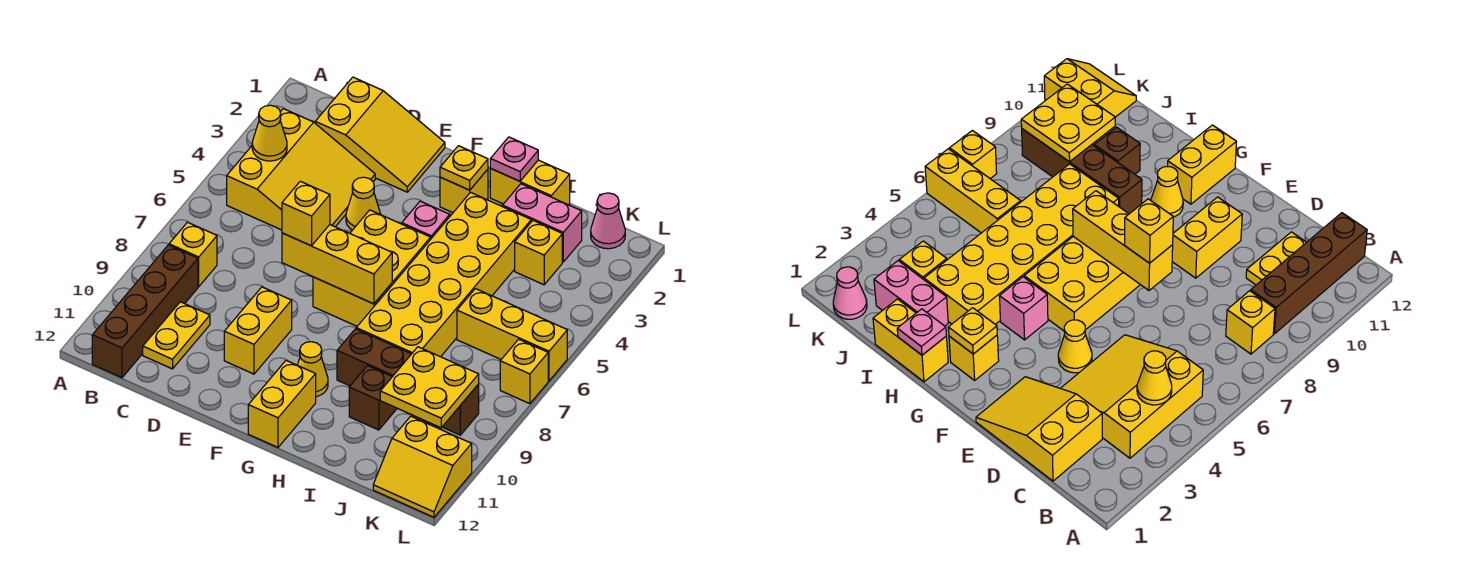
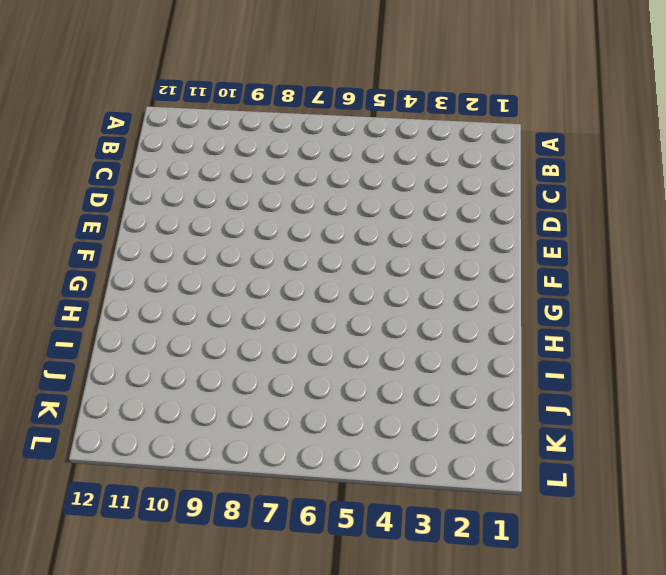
none -> yellow slope B3:D5 level 1 top B
none -> yellow brick B8 level 1
none -> brown brick B9:B12 level 1

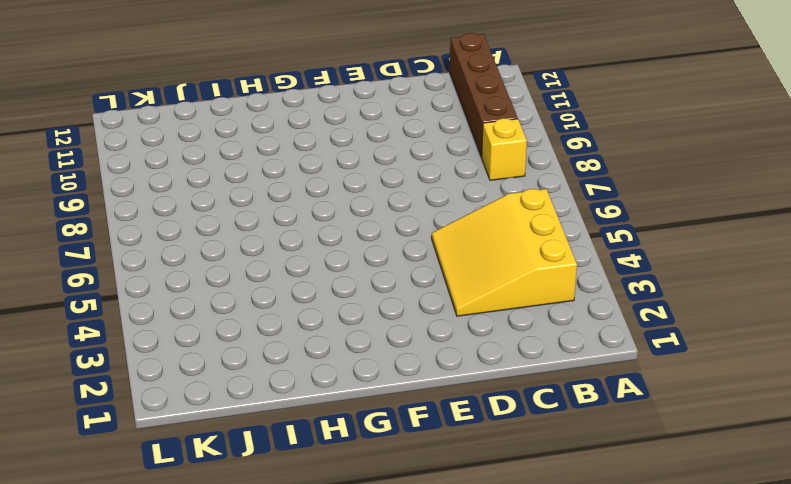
none -> yellow slope C1:E2 level 1 top C
none -> yellow plate C10:C11 level 1
none -> yellow cone E4 level 1

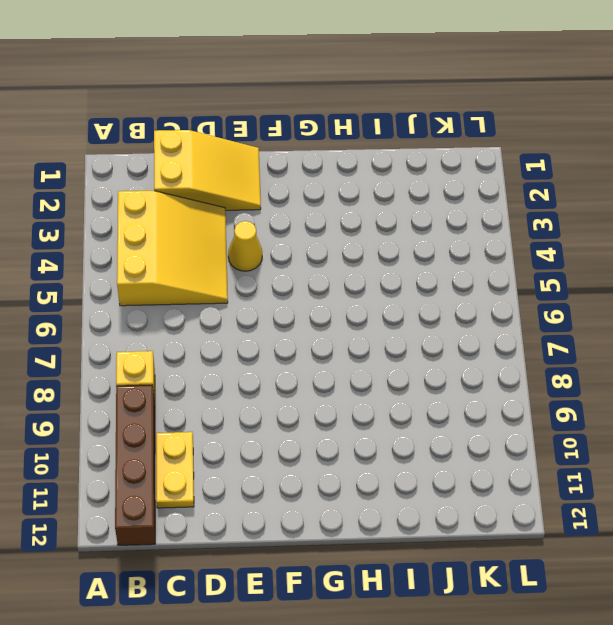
none -> yellow brick E9:E10 level 1
none -> yellow brick F5:G7 level 1
none -> yellow brick G2 level 1

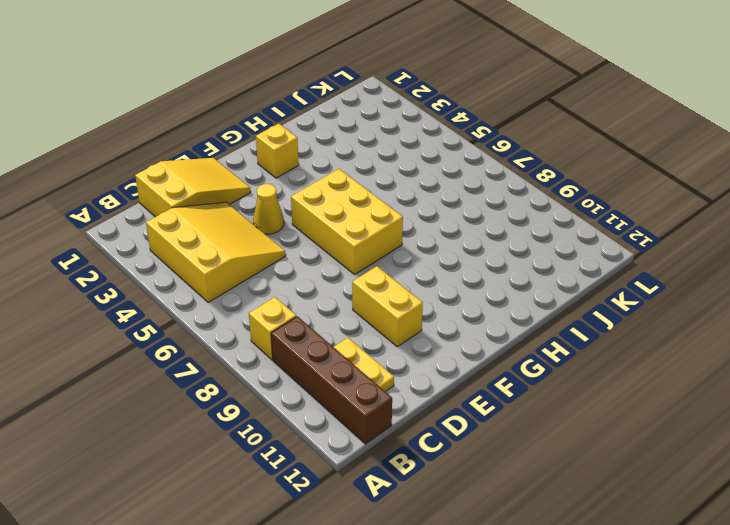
none -> pink brick G4 level 1
none -> yellow cone G10 level 1
none -> yellow brick G11:G12 level 1

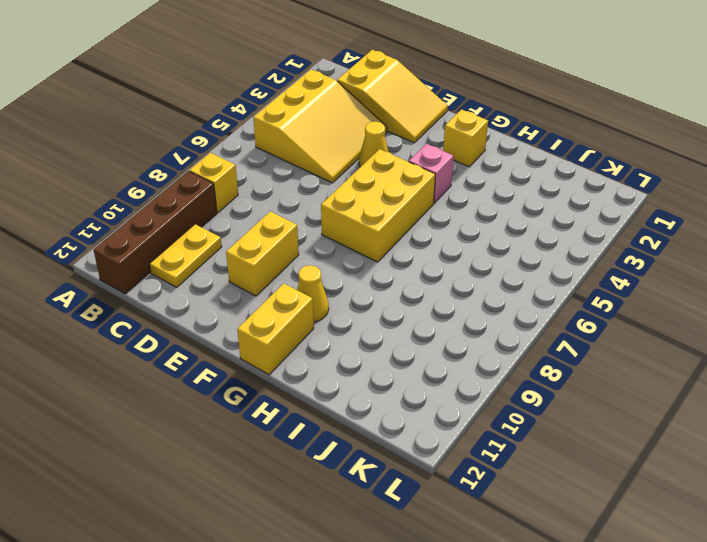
none -> yellow brick H1:I1 level 1
none -> yellow brick H3:I8 level 1
none -> brown brick H9:K9 level 1

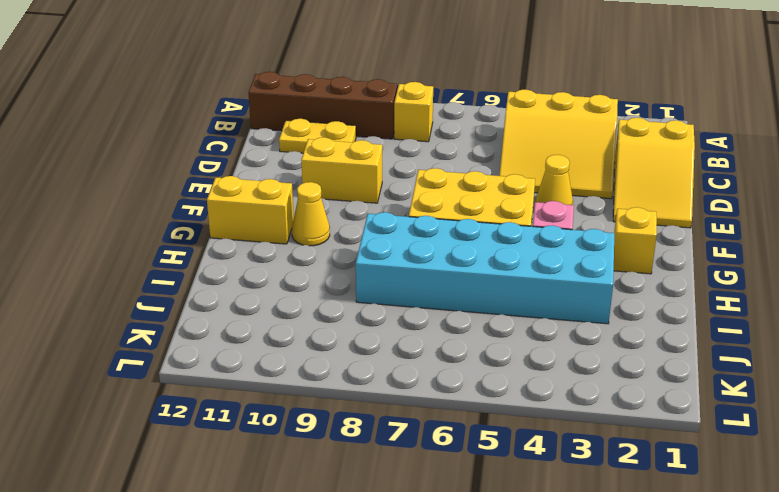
cyan brick H3:I8 level 1 -> yellow brick H3:I8 level 1
none -> yellow brick H1:I1 level 1
none -> brown brick H9:K9 level 1
none -> pink brick I2:J2 level 1

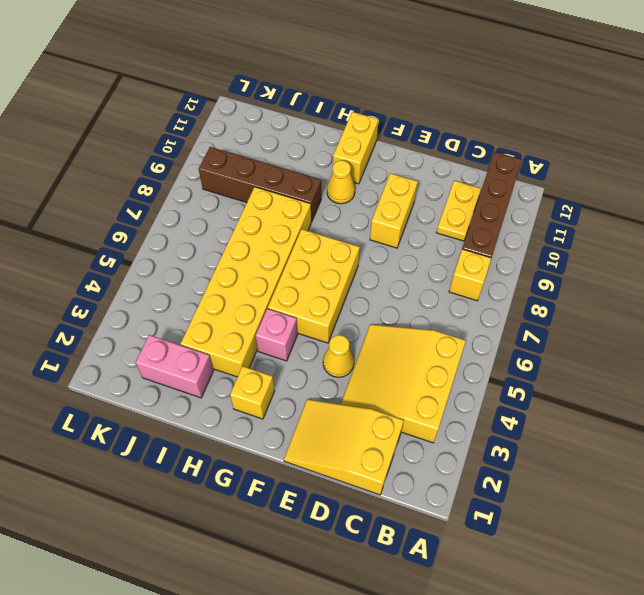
none -> yellow brick H1:I1 level 1
none -> brown brick I10 level 1
none -> yellow brick J3 level 1

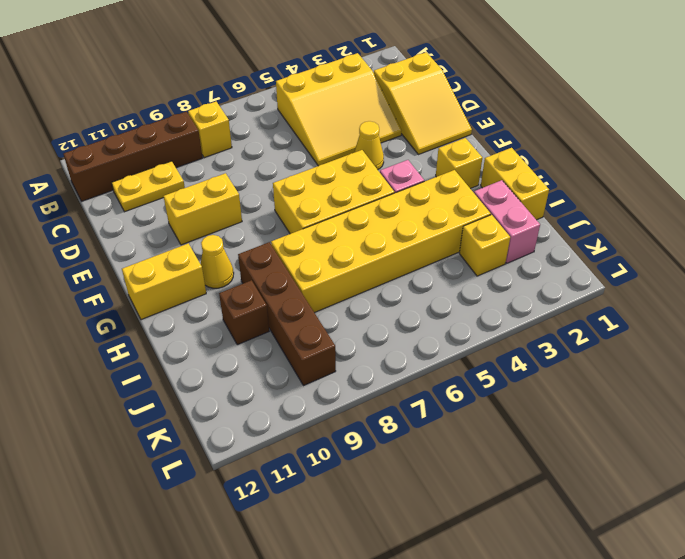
none -> yellow brick J6:L6 level 1
none -> pink cone K1 level 1
none -> yellow slope K11:L12 level 1 top 11

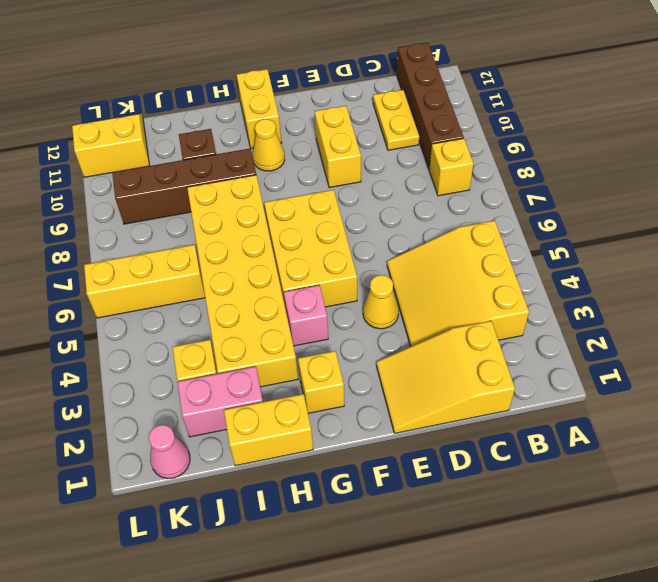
none -> yellow brick L7 level 1
none -> yellow cone B4 level 2
none -> yellow brick E7:G7 level 2

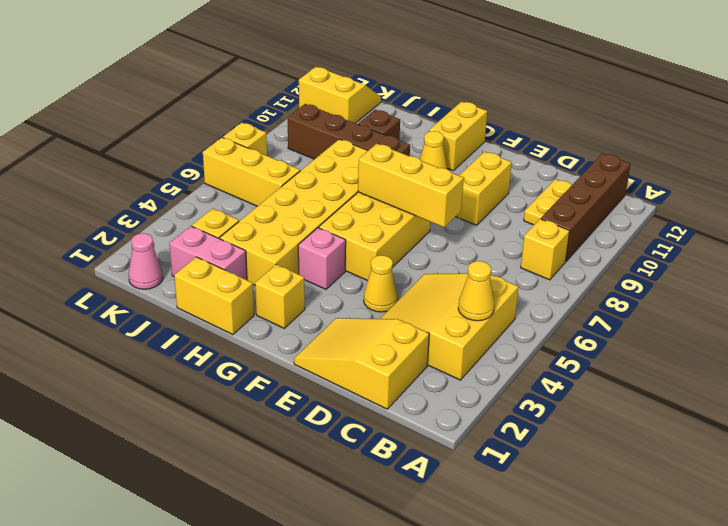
none -> yellow plate G2 level 2
none -> pink plate H1 level 2
none -> yellow plate J9:K10 level 2

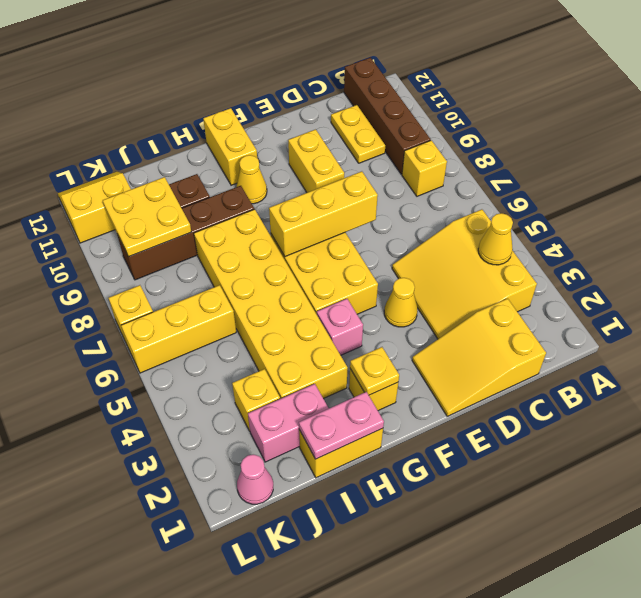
pink plate H1:I1 level 2 -> pink plate H1 level 2
none -> yellow brick E7 level 3

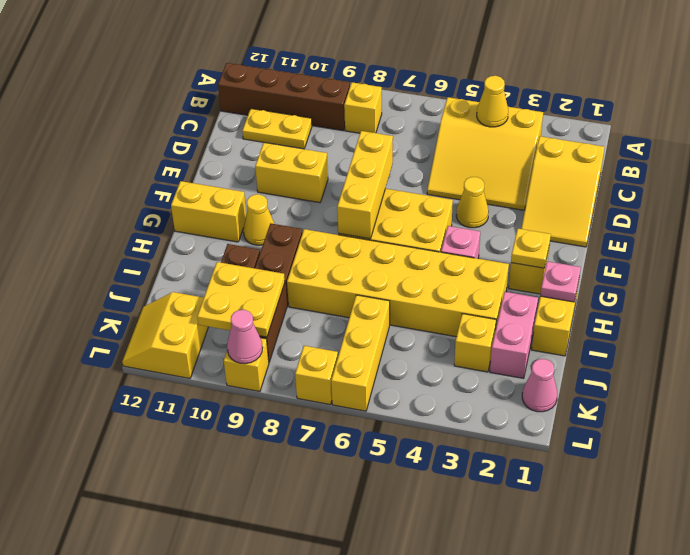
yellow brick L9 level 1 -> yellow brick E7 level 3
pink cone L9 level 2 -> none

